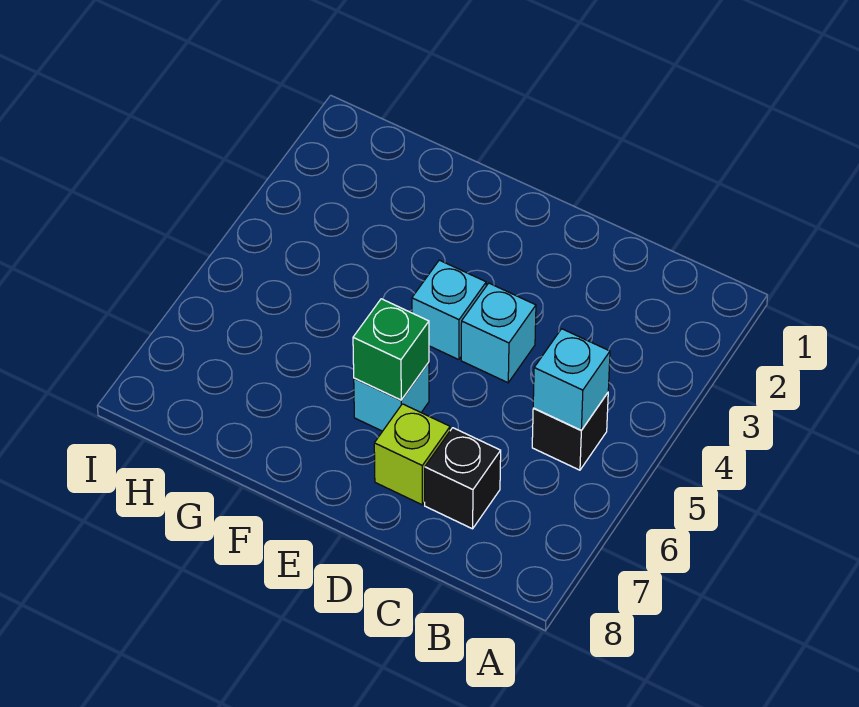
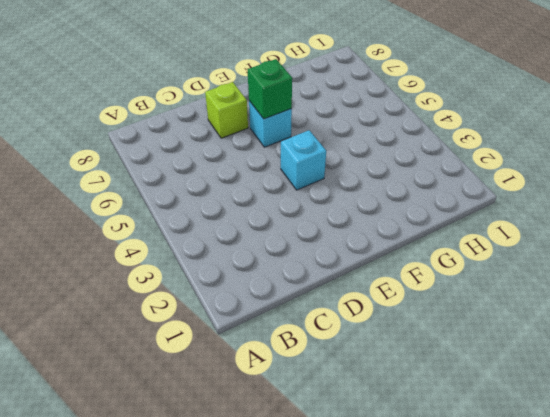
none -> black brick B5 level 1
none -> black brick C7 level 1

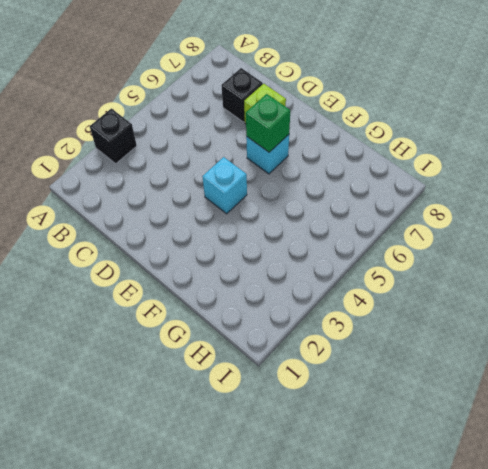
black brick A3 level 1 -> black brick B5 level 1
none -> cyan brick D4 level 1
none -> cyan brick B5 level 2

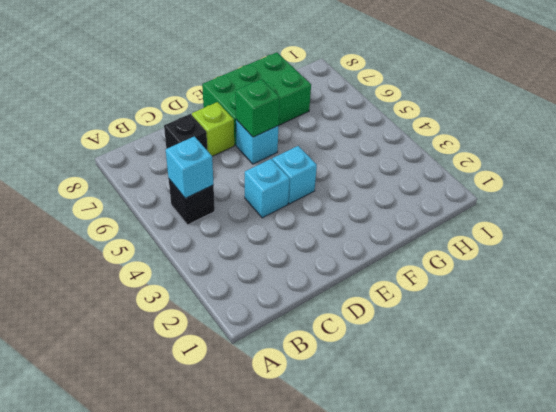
green brick E7:G8 level 1 -> none

